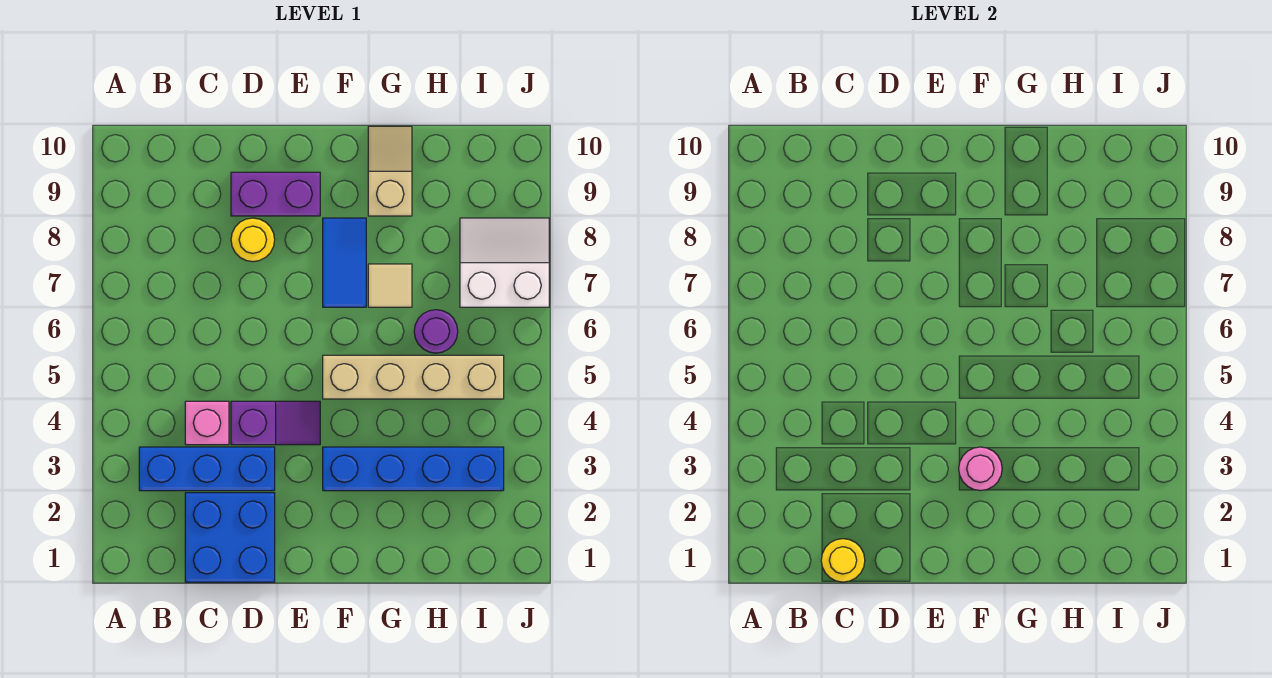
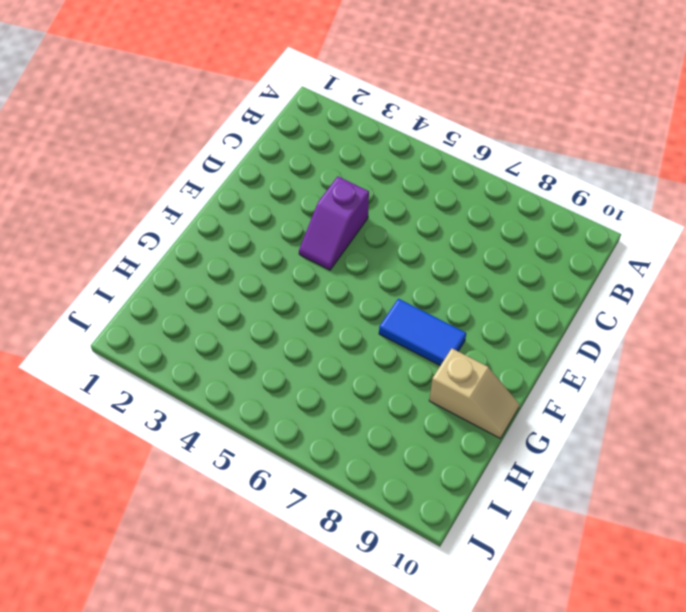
none -> blue brick B3:D3 level 1
none -> blue brick C1:D2 level 1
none -> pink brick C4 level 1

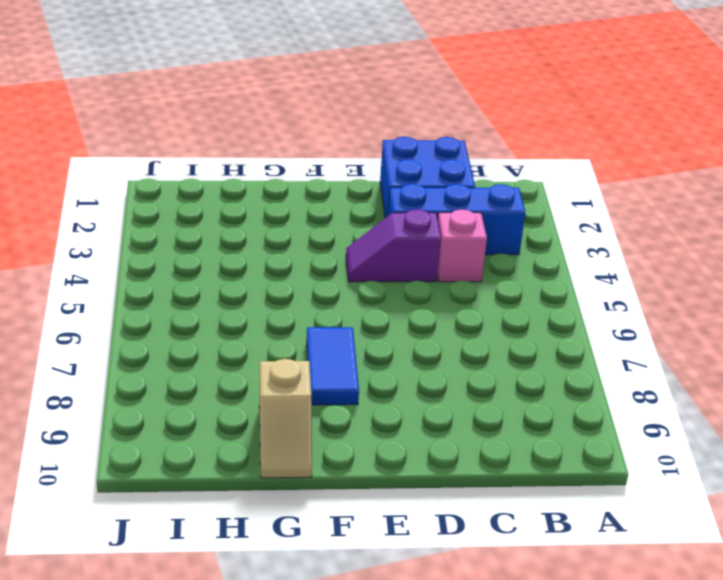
none -> yellow round brick D8 level 1
none -> purple brick D9:E9 level 1
none -> blue brick F3:I3 level 1

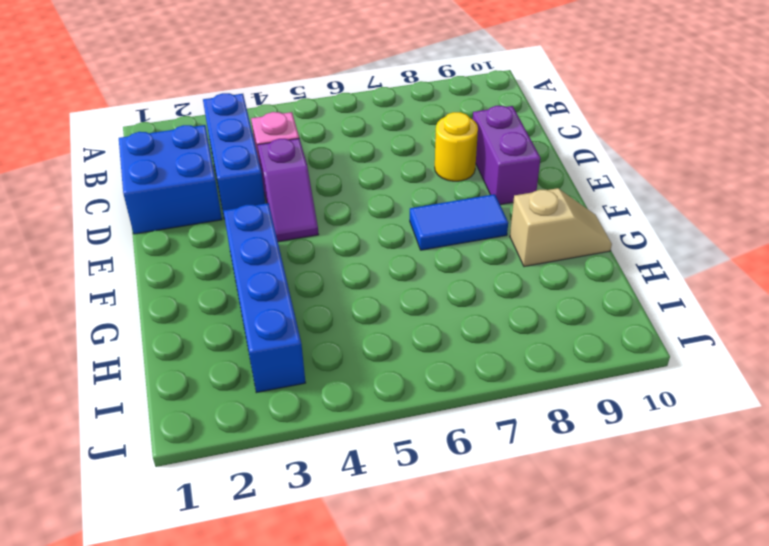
none -> tan brick F5:I5 level 1
none -> tan tile G7 level 1
none -> purple round brick H6 level 1

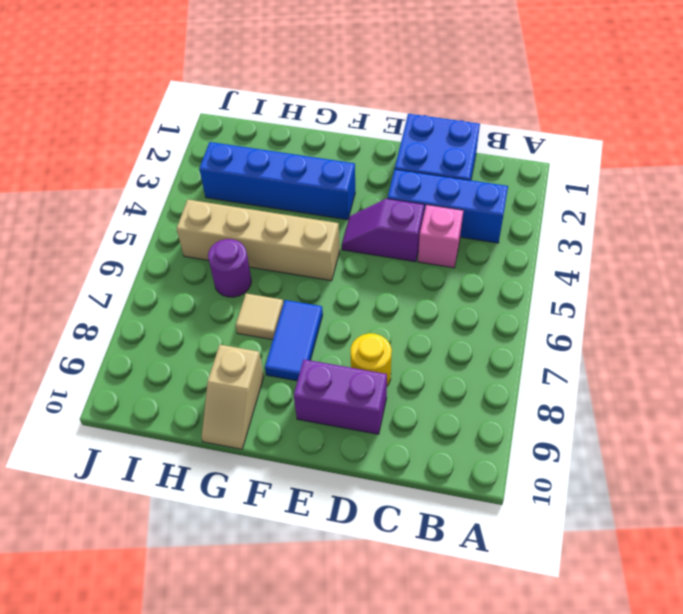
none -> white slope I7:J8 level 1 top 7
none -> yellow round brick C1 level 2
none -> pink round brick F3 level 2

